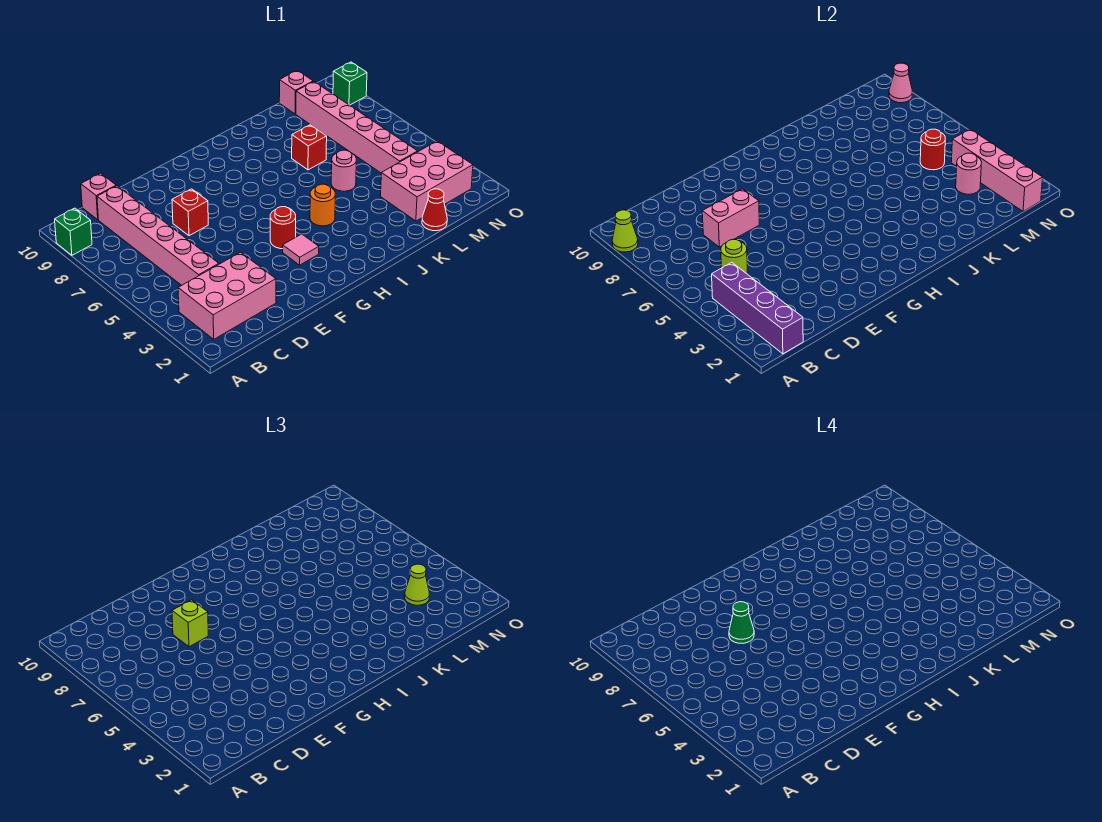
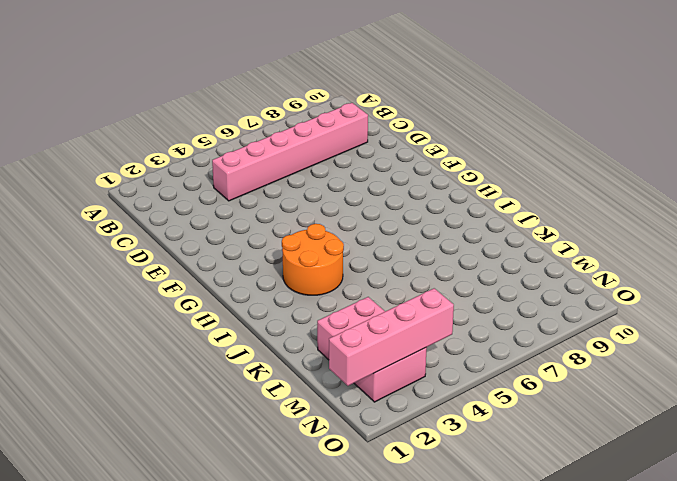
orange round brick H3:I4 level 1 -> orange round brick I4 level 1
none -> green brick A9 level 1
none -> pink brick B2:D3 level 1
none -> pink brick C10 level 1

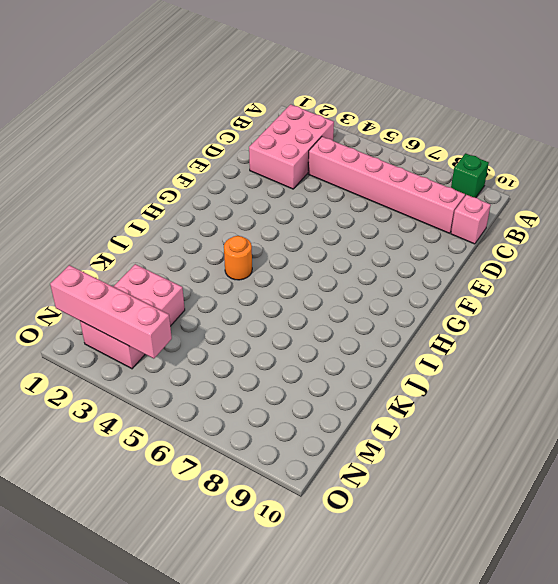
none -> red brick E7 level 1
none -> pink tile G3 level 1
none -> red round brick G4 level 1

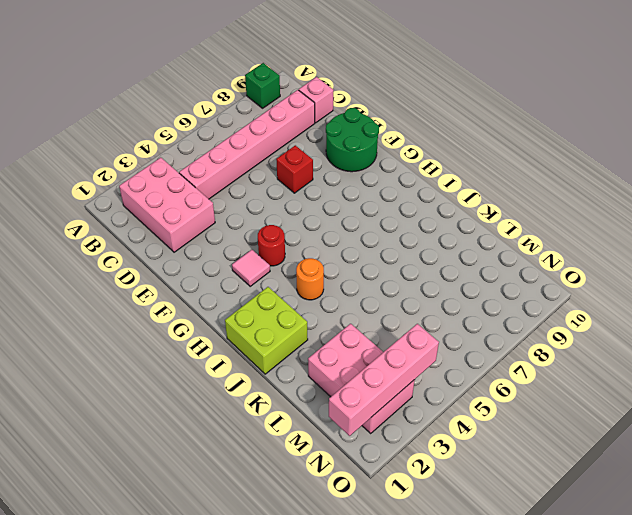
green round brick E9:F10 level 1 -> none
lime brick I1:J2 level 1 -> none
none -> pink round brick K5 level 1
none -> red brick K7 level 1
none -> red cone L1 level 1

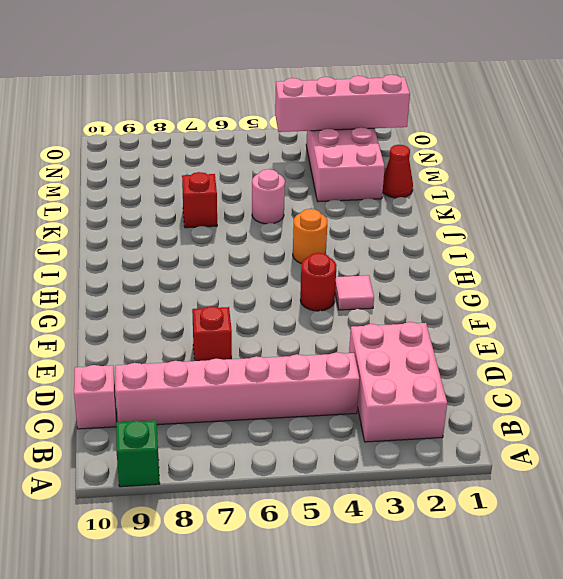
none -> pink brick M4:M9 level 1
none -> pink brick M10 level 1
none -> green brick O9 level 1

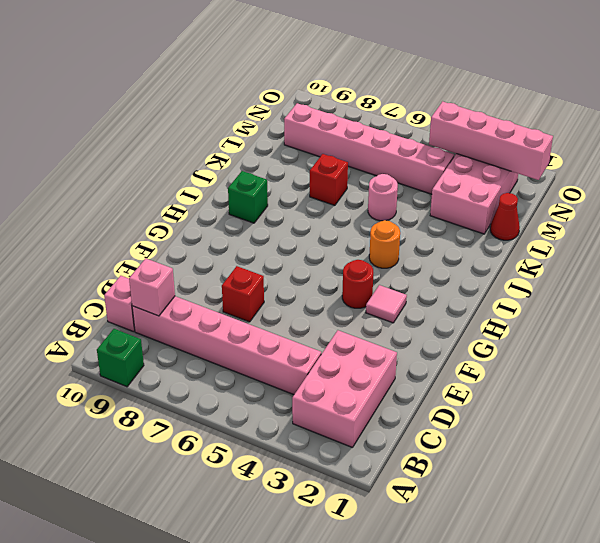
pink brick C9 level 2 -> pink brick M10 level 1
green brick I9 level 1 -> green brick O9 level 1
none -> lime cone A9 level 2
none -> purple brick B1:B4 level 2
none -> lime round brick C5 level 2

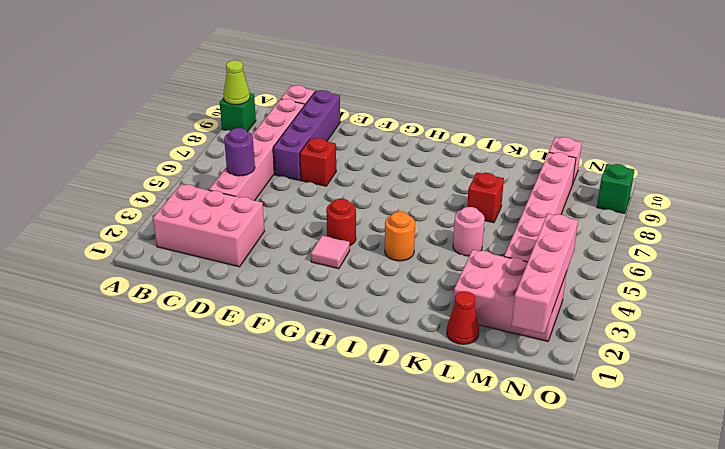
purple round brick C5 level 2 -> lime round brick C5 level 2
purple brick D7:D10 level 1 -> purple brick B1:B4 level 2
none -> pink brick D7:E7 level 2
none -> pink round brick M3 level 2
none -> red round brick M5 level 2

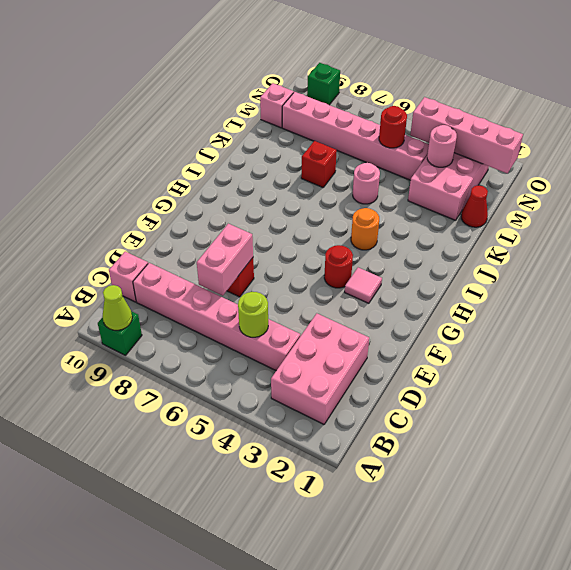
none -> purple brick B1:B4 level 2
none -> pink cone O9 level 2
none -> lime brick E7 level 3

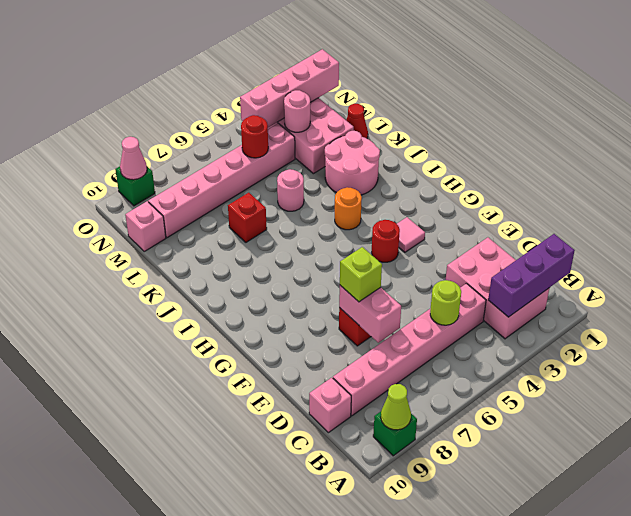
purple brick B1:B3 level 2 -> purple brick B1:B4 level 2
pink round brick J2:K3 level 1 -> none
none -> lime cone M3 level 3
none -> green cone E7 level 4

